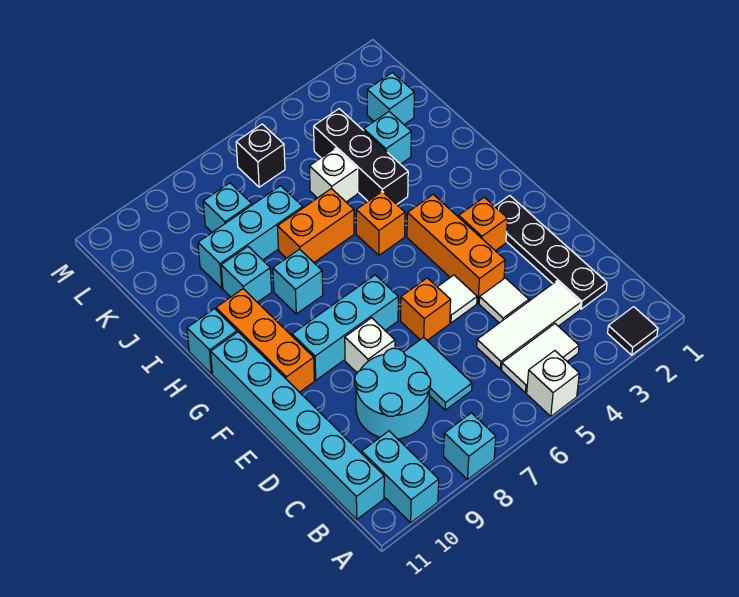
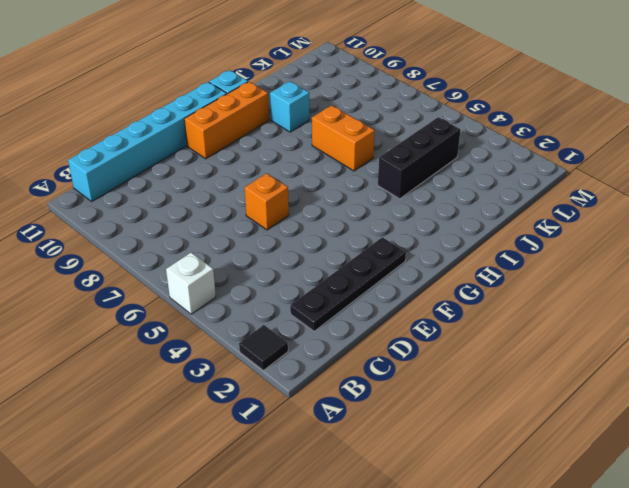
none -> cyan brick A8 level 1
none -> cyan brick A10:B10 level 1
none -> white tile B4:B5 level 1
none -> white tile C3:C5 level 1

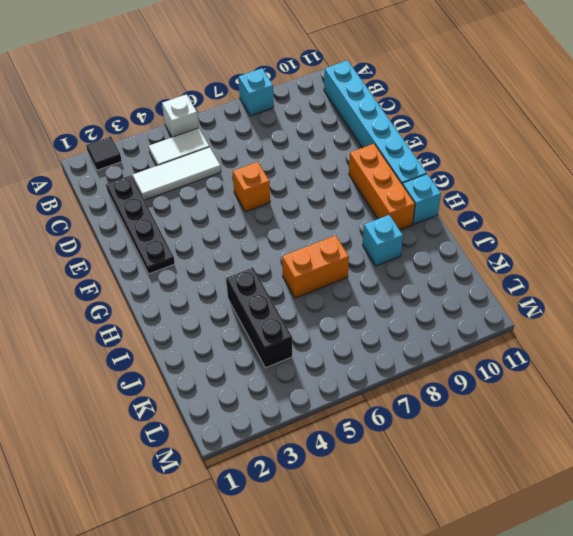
none -> cyan brick A10:B10 level 1
none -> cyan tile C7:D7 level 1
none -> cyan round brick C8:D9 level 1
none -> white tile D4 level 1

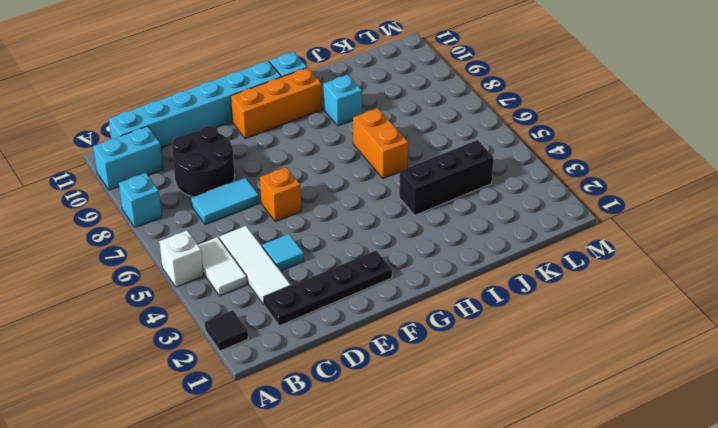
black round brick C8:D9 level 1 -> cyan round brick C8:D9 level 1
cyan tile D4 level 1 -> white tile D4 level 1
none -> orange brick E4:G4 level 1
none -> white tile E5 level 1
none -> white brick E8 level 1
none -> orange brick F3 level 1

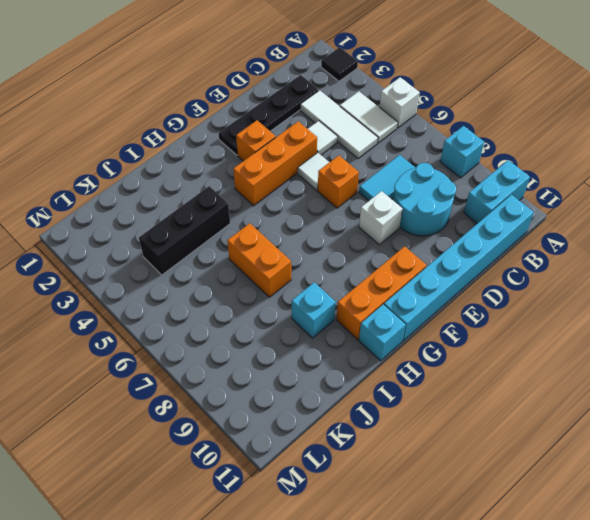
none -> cyan brick F7:F9 level 1
none -> orange brick H5 level 1
none -> cyan brick H8 level 1
none -> cyan brick J3 level 1

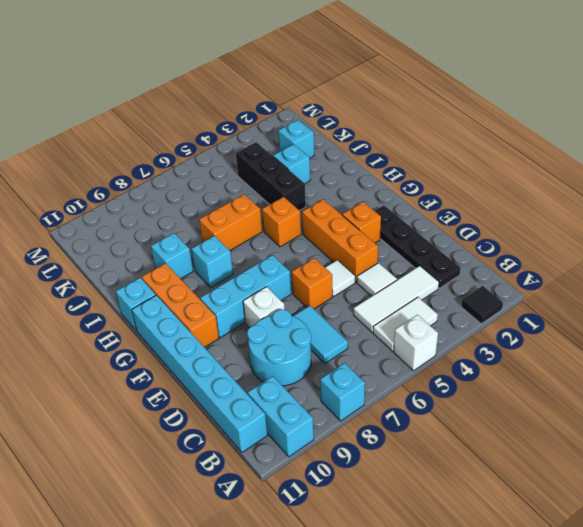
none -> white brick J5 level 1
none -> cyan brick J7:J9 level 1
none -> cyan brick K8 level 1
none -> black brick L6 level 1

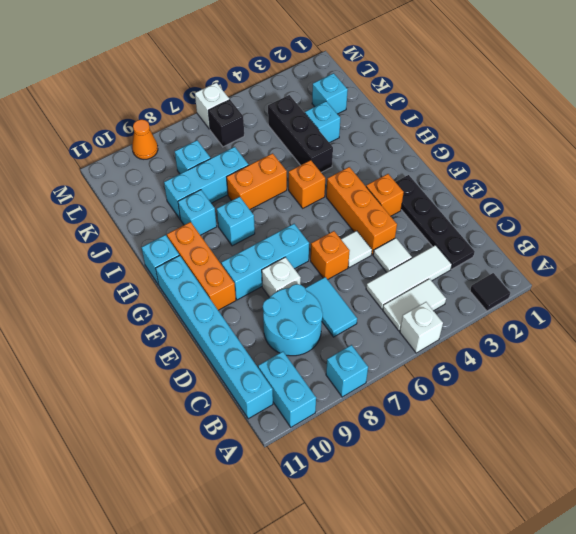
white brick M6 level 1 -> white brick J5 level 1
orange cone M9 level 1 -> none

